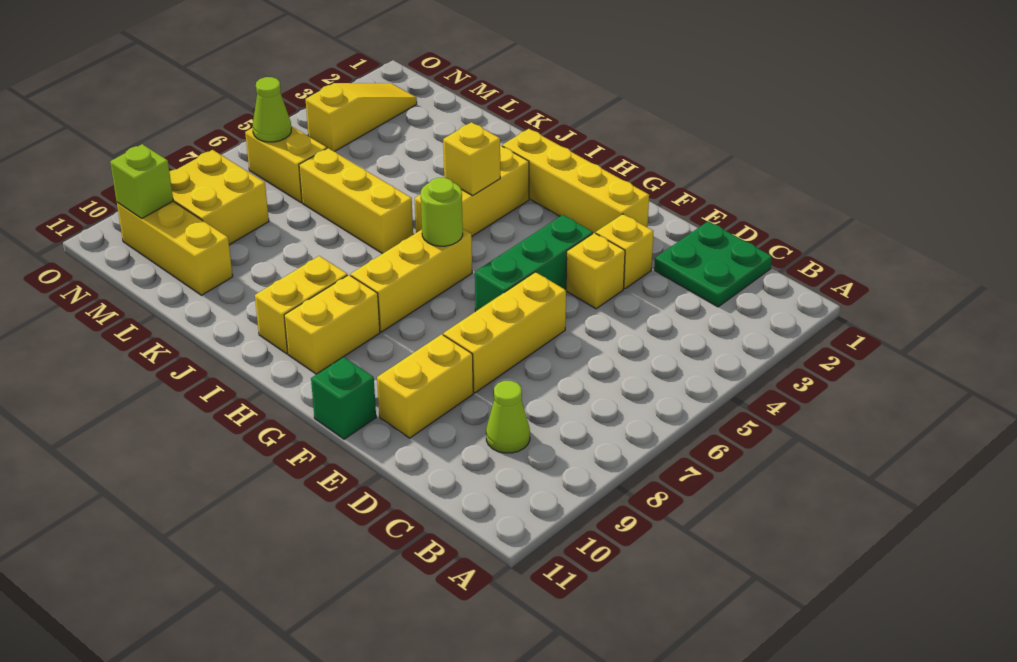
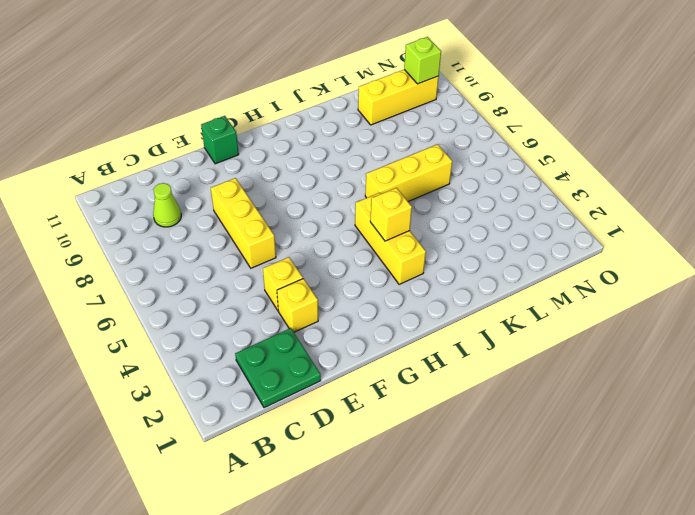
none -> yellow brick E9:E10 level 1
none -> yellow brick F2:I2 level 1
none -> green brick F4:F6 level 1

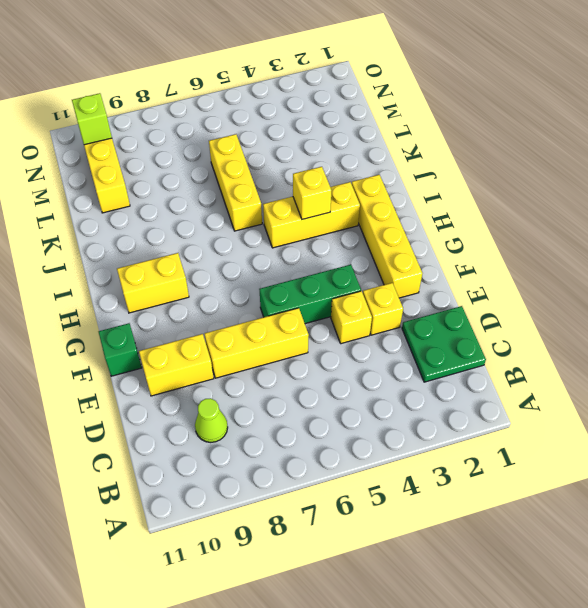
none -> yellow brick H6:H8 level 1
none -> yellow brick I9:I10 level 1
none -> yellow brick M6:N6 level 1

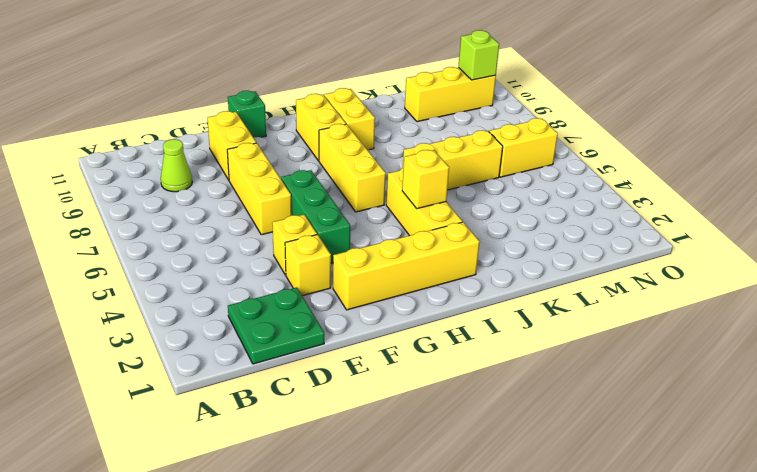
none -> yellow brick M8:N9 level 1
none -> yellow slope N2:N4 level 1 top 4
none -> lime round brick H6 level 2

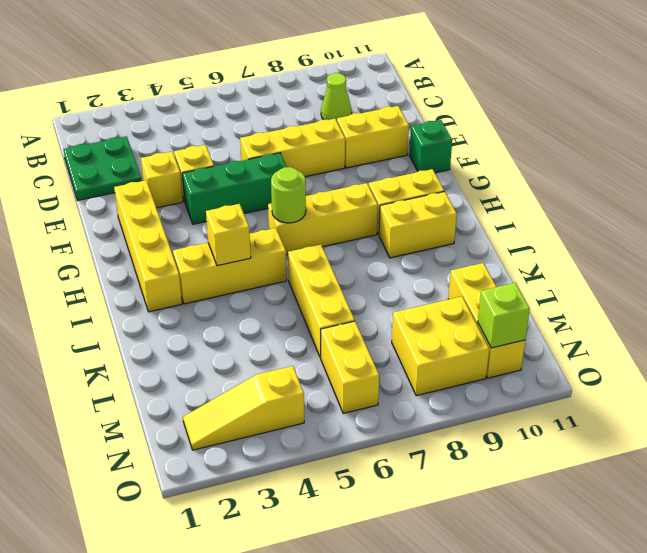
none -> lime cone N6 level 2

